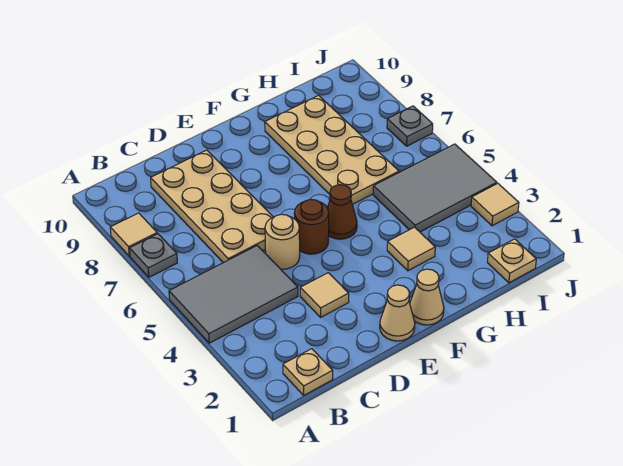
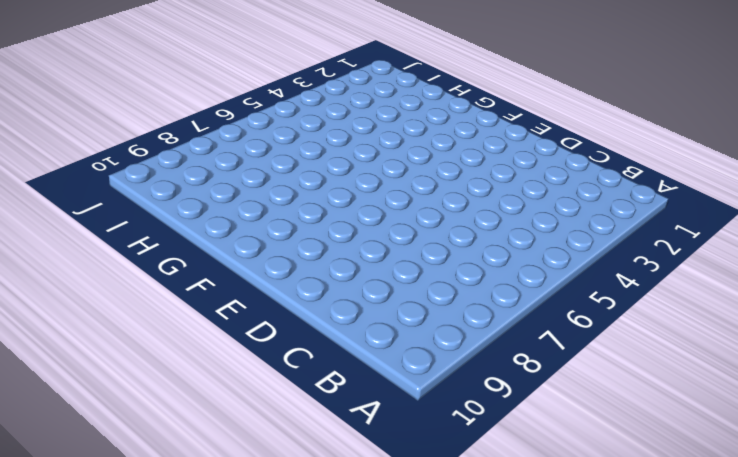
none -> grey tile A4:C5 level 1
none -> grey plate A7 level 1
none -> tan tile A8 level 1

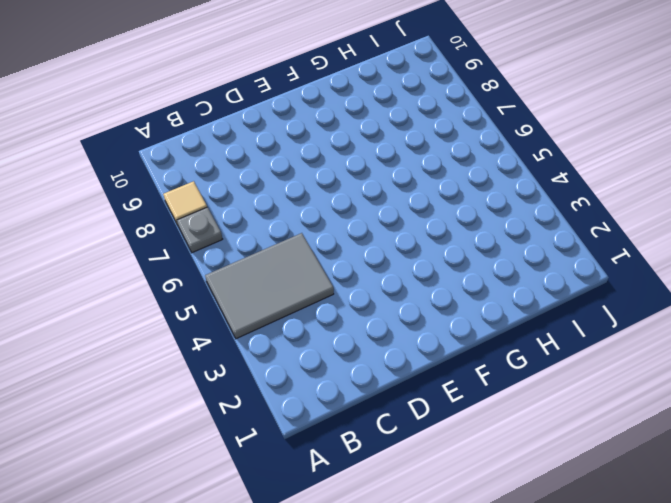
none -> tan plate B1 level 1
none -> tan plate C6:D9 level 1
none -> tan tile D3 level 1

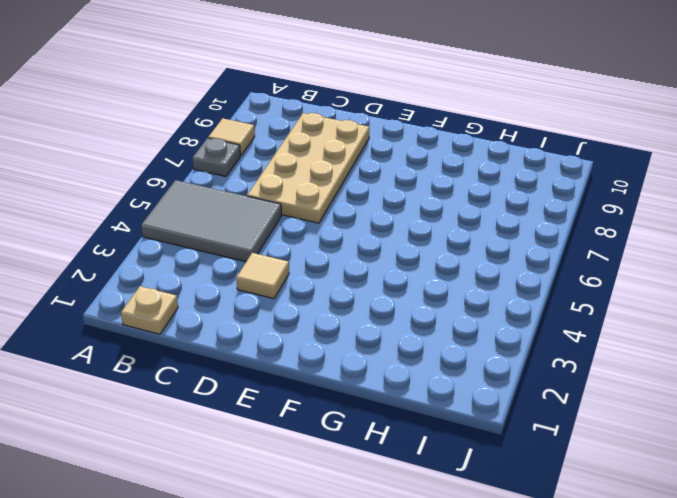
none -> tan round brick D5 level 1
none -> tan cone E1 level 1
none -> brown round brick E5 level 1

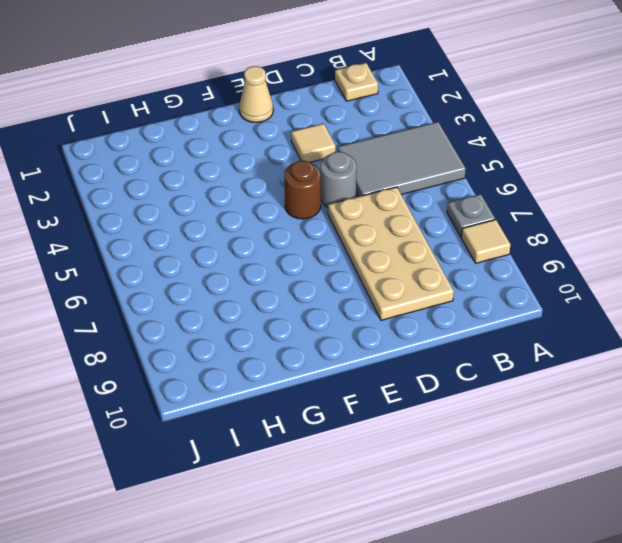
grey round brick D5 level 1 -> tan round brick D5 level 1
none -> tan cone F1 level 1
none -> brown cone F5 level 1
none -> tan tile G3 level 1

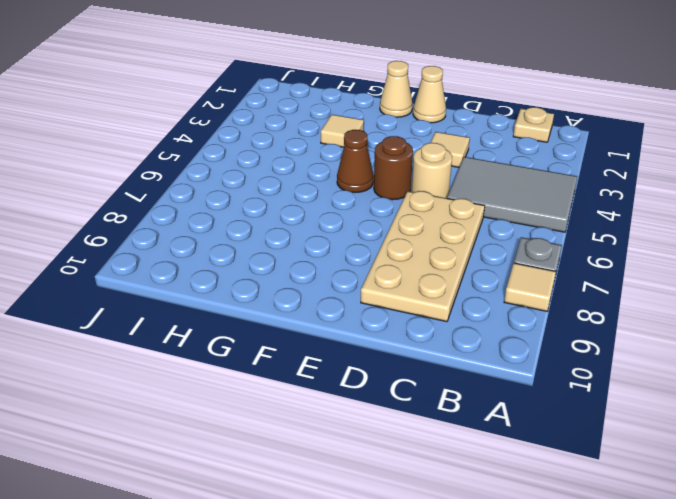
none -> tan plate G6:H9 level 1
none -> grey tile H4:J5 level 1
none -> tan plate I1 level 1

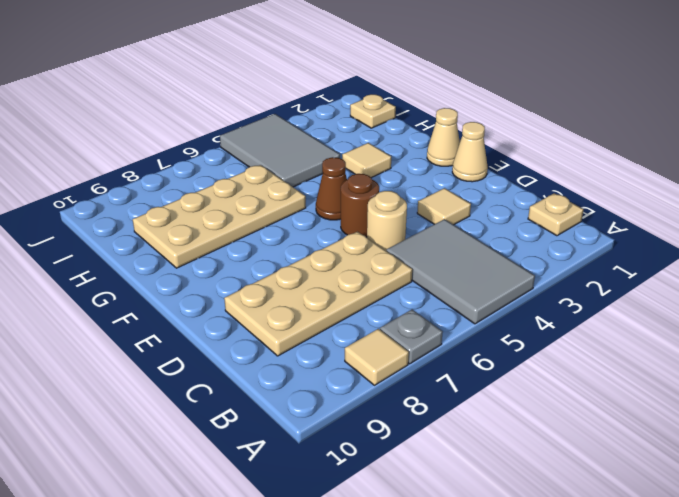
none -> tan tile J3 level 1
none -> grey plate J7 level 1

